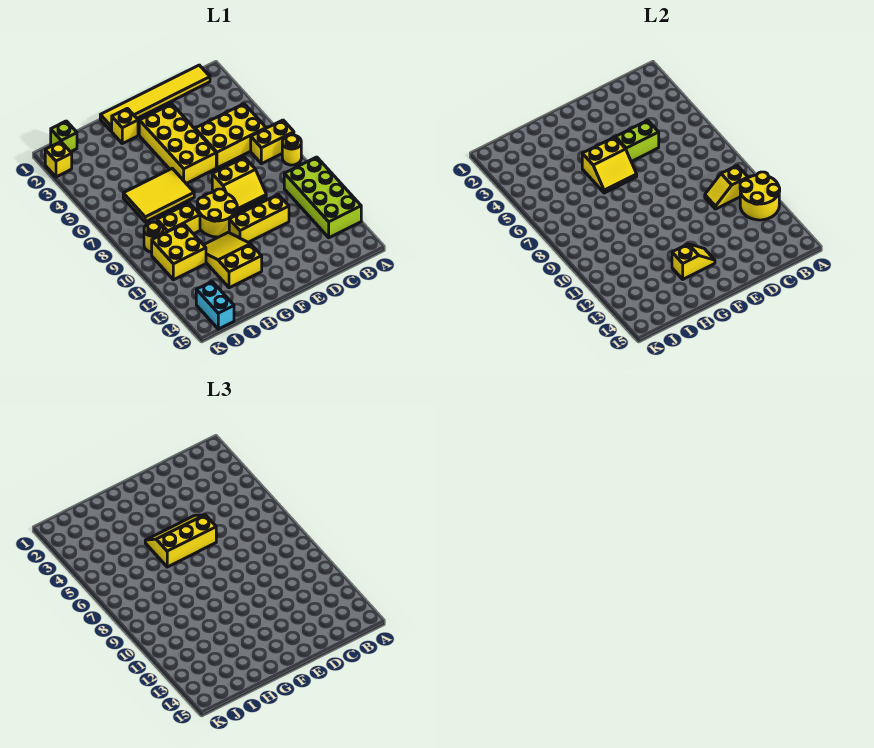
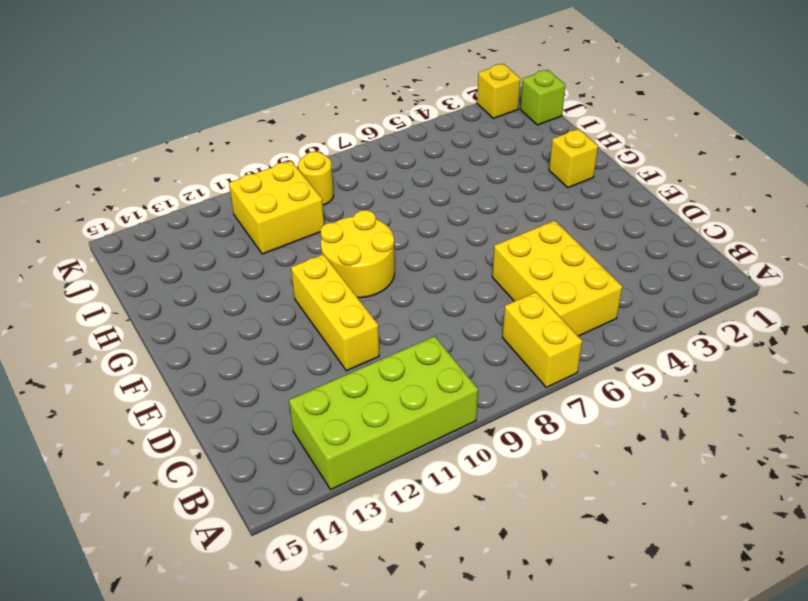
none -> yellow round brick A8 level 1
none -> yellow tile B1:G1 level 1
none -> yellow slope D8:E9 level 1 top 8

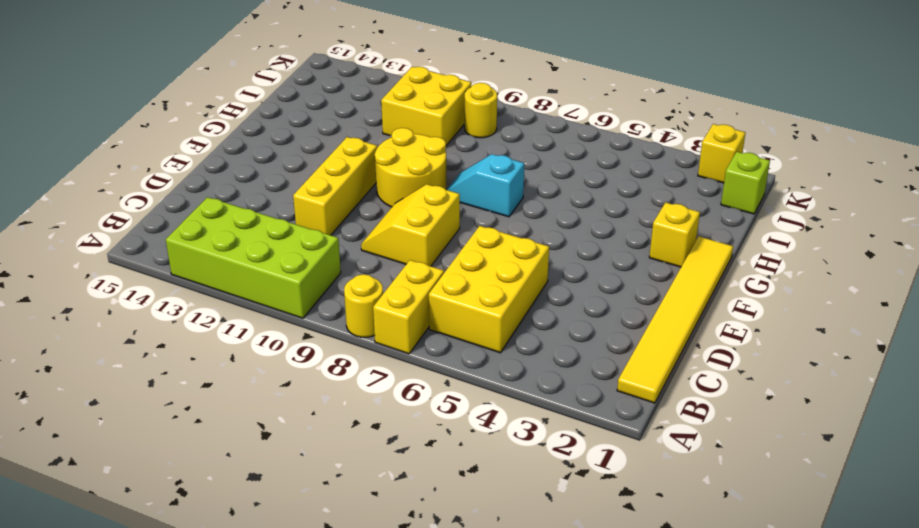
cyan slope G7:G8 level 1 top 7 -> yellow tile G6:I7 level 1
none -> yellow brick E3:F6 level 1
none -> yellow slope G11:H13 level 1 top 13
none -> yellow brick H9:I9 level 1

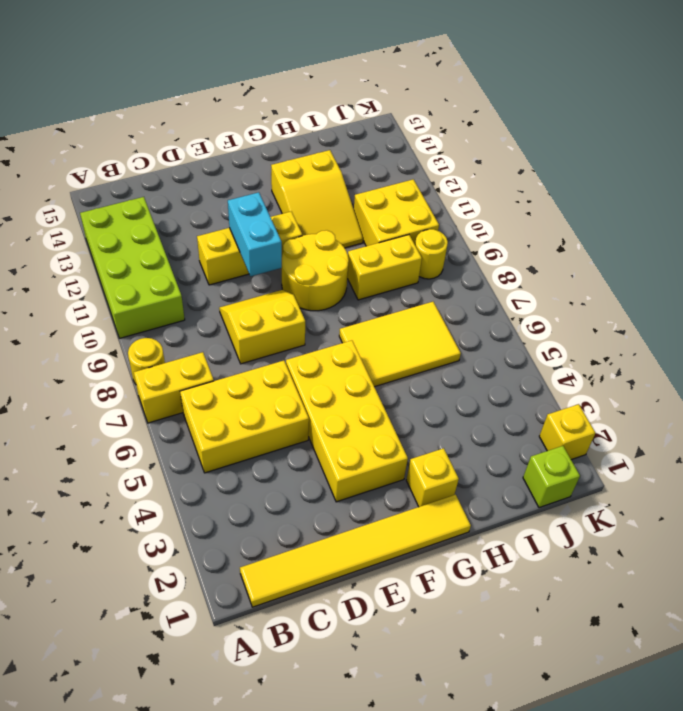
cyan brick E10:E11 level 2 -> cyan brick J14:J15 level 1
none -> yellow round brick A11:B12 level 2
none -> yellow slope B10:C10 level 2 top B
none -> lime brick D5:E5 level 2

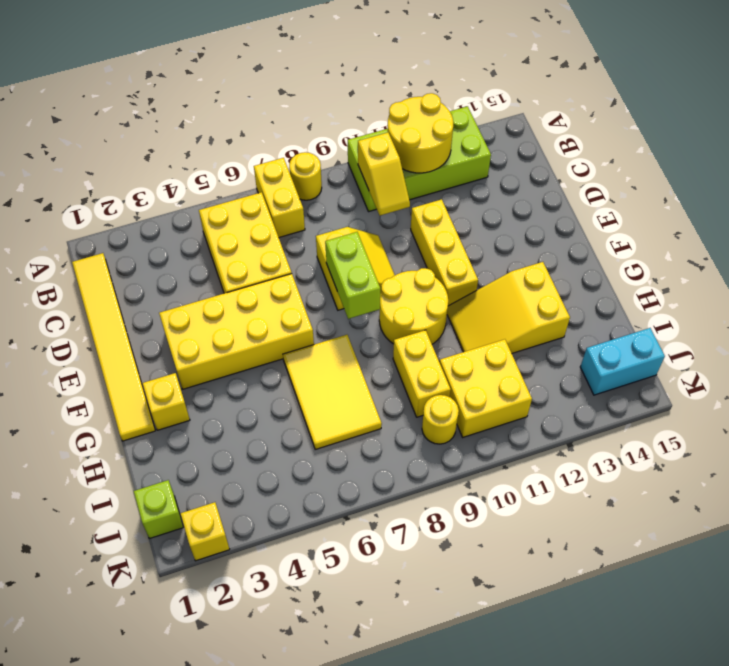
lime brick E8:F8 level 2 -> lime brick D5:E5 level 2
none -> yellow slope F5:G6 level 2 top 5
none -> yellow slope F13:G13 level 2 top G
none -> yellow slope E5:G6 level 3 top 6

